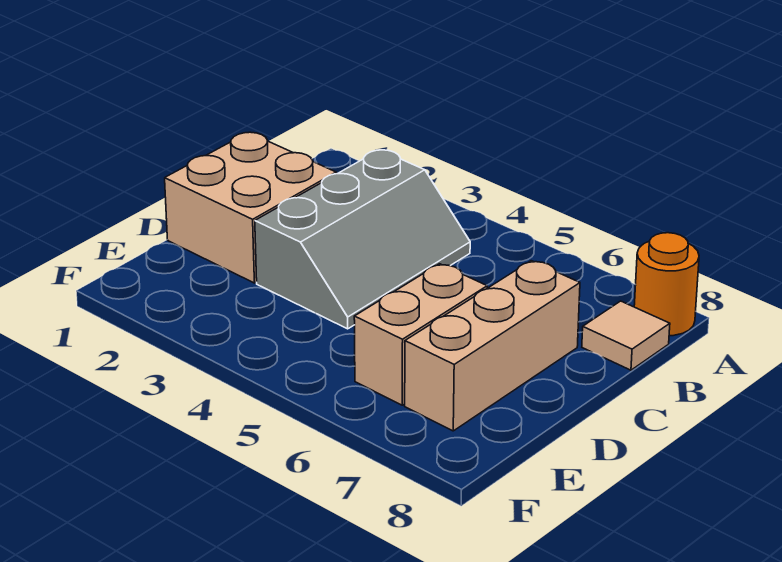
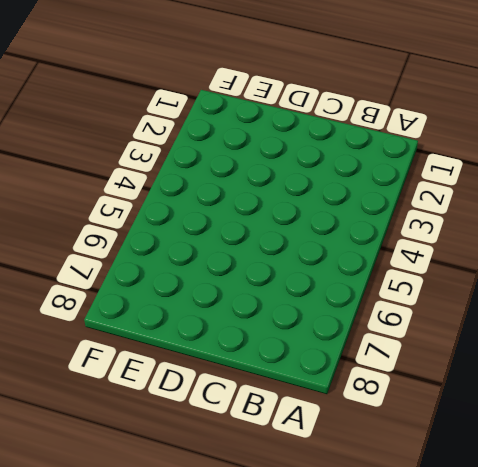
none -> orange round brick A8 level 1
none -> grey slope B3:D4 level 1 top 3

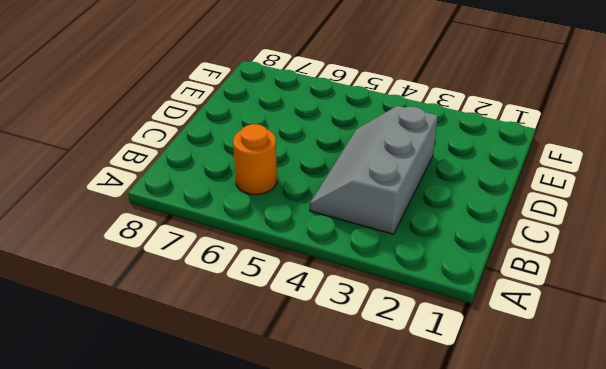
orange round brick B6 level 1 -> orange round brick A8 level 1
none -> tan tile B8 level 1
none -> tan brick C1:D2 level 1

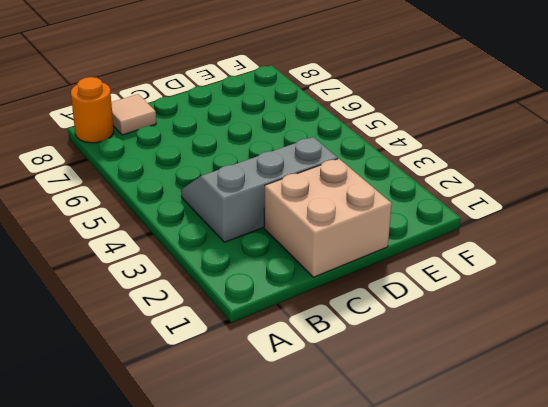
none -> tan brick C7:E7 level 1
none -> tan brick D6:E6 level 1

